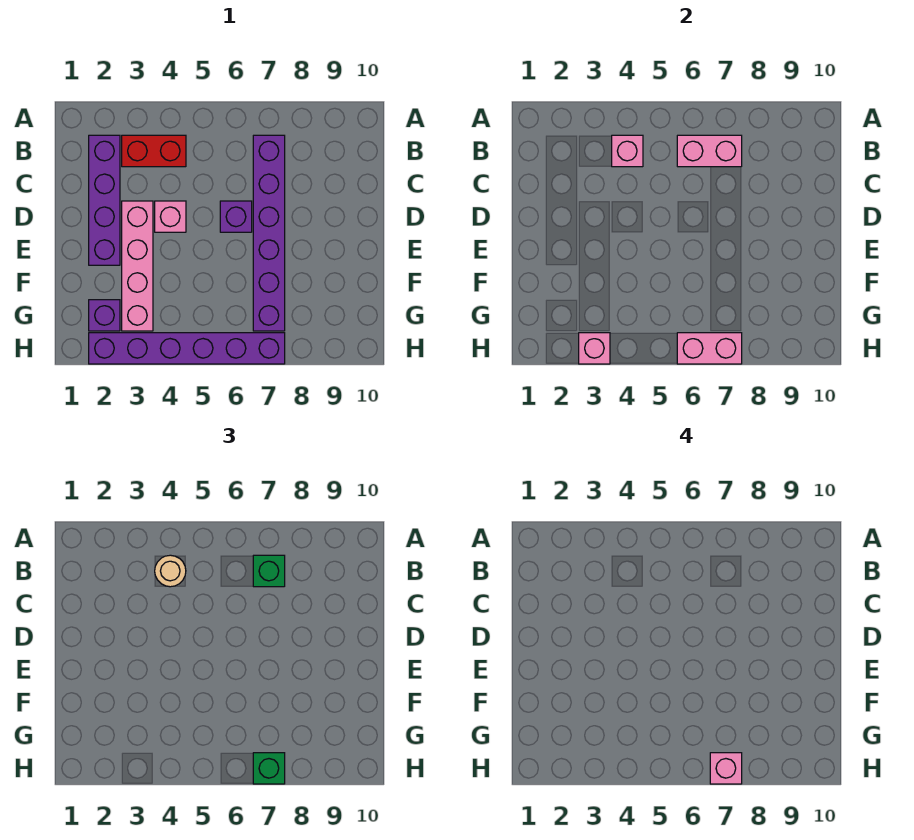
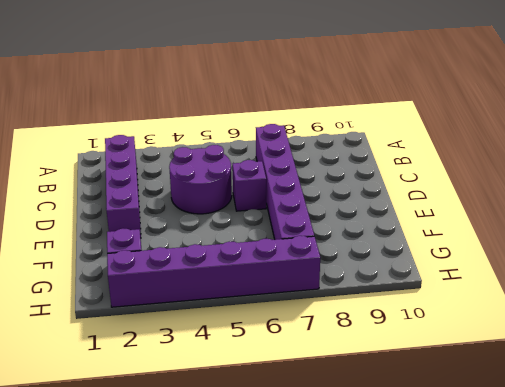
purple round brick C4:D5 level 1 -> pink brick D4 level 1
none -> red brick B3:B4 level 1
none -> pink brick D3:G3 level 1
none -> pink brick B4 level 2

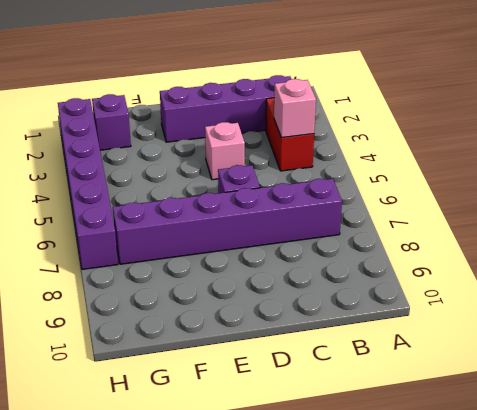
none -> pink brick D3:G3 level 1
none -> pink brick B6:B7 level 2
none -> pink brick H3 level 2

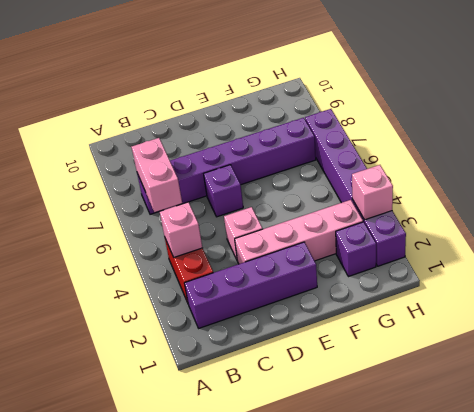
none -> pink brick H6:H7 level 2
none -> tan round brick B4 level 3
none -> green brick B7 level 3

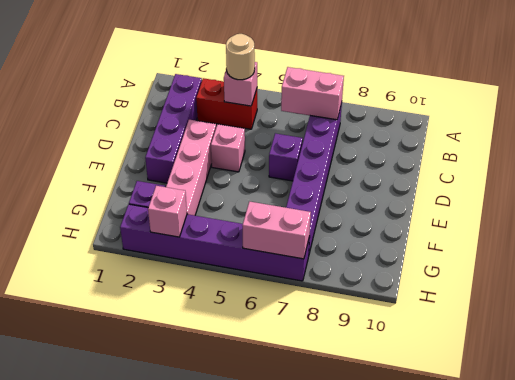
none -> green brick B7 level 3
none -> green brick H7 level 3
none -> pink brick H7 level 4

